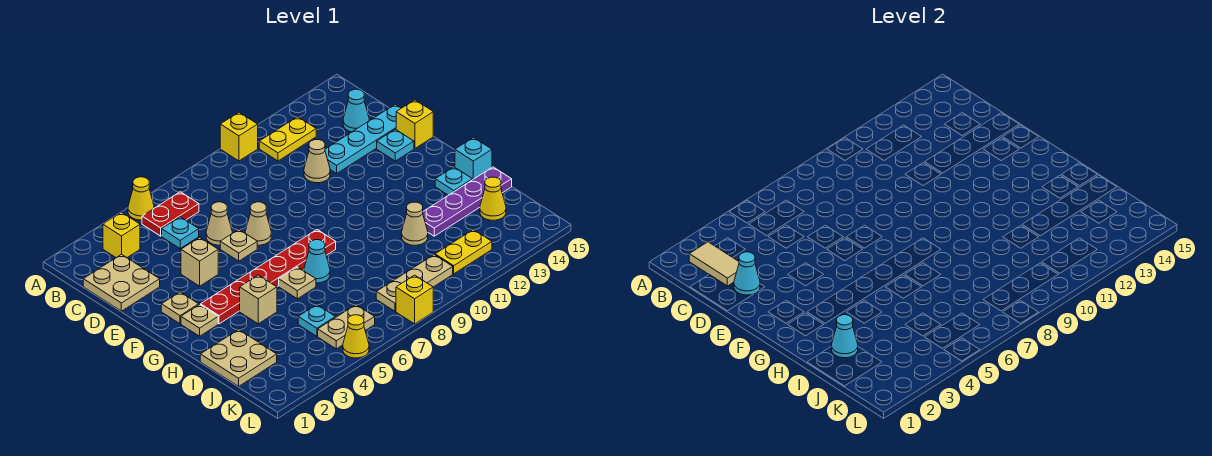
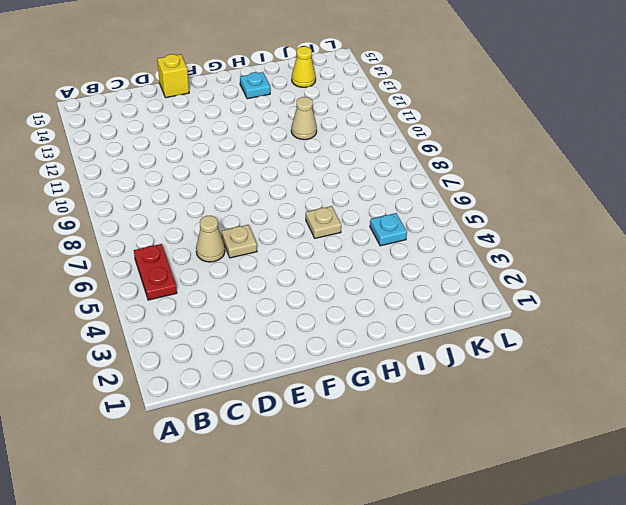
none -> yellow cone A5 level 1
none -> yellow brick A10 level 1
none -> yellow brick B3 level 1
none -> yellow plate B11:B12 level 1

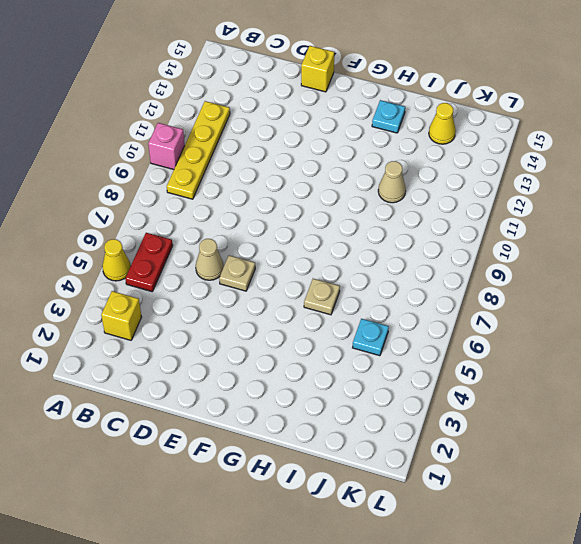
pink brick A10 level 1 -> yellow brick A10 level 1
yellow plate B9:B12 level 1 -> yellow plate B11:B12 level 1
none -> tan plate C1:D2 level 1
none -> cyan plate C5 level 1
none -> cyan cone C14 level 1
none -> tan cone D11 level 1

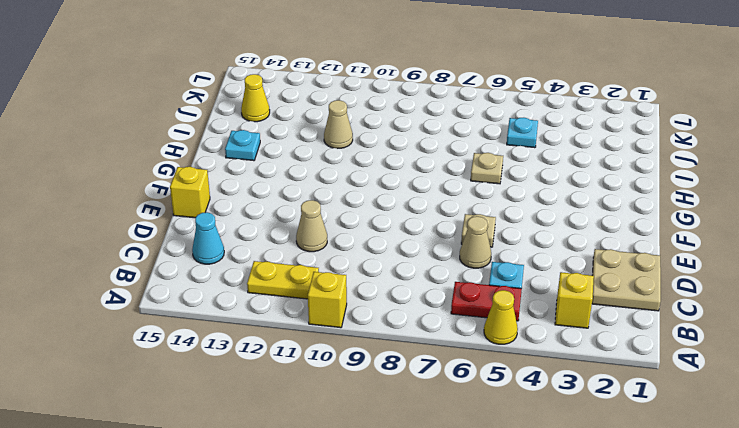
none -> cyan plate D12:D15 level 1
none -> tan brick E4 level 1
none -> tan cone E7 level 1
none -> cyan plate E14 level 1

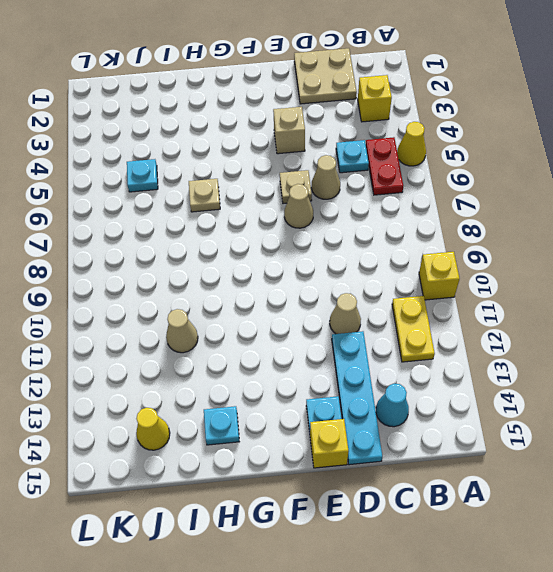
none -> tan plate F2 level 1
none -> tan plate G2 level 1
none -> red plate G3:G8 level 1
none -> tan brick H4 level 1

